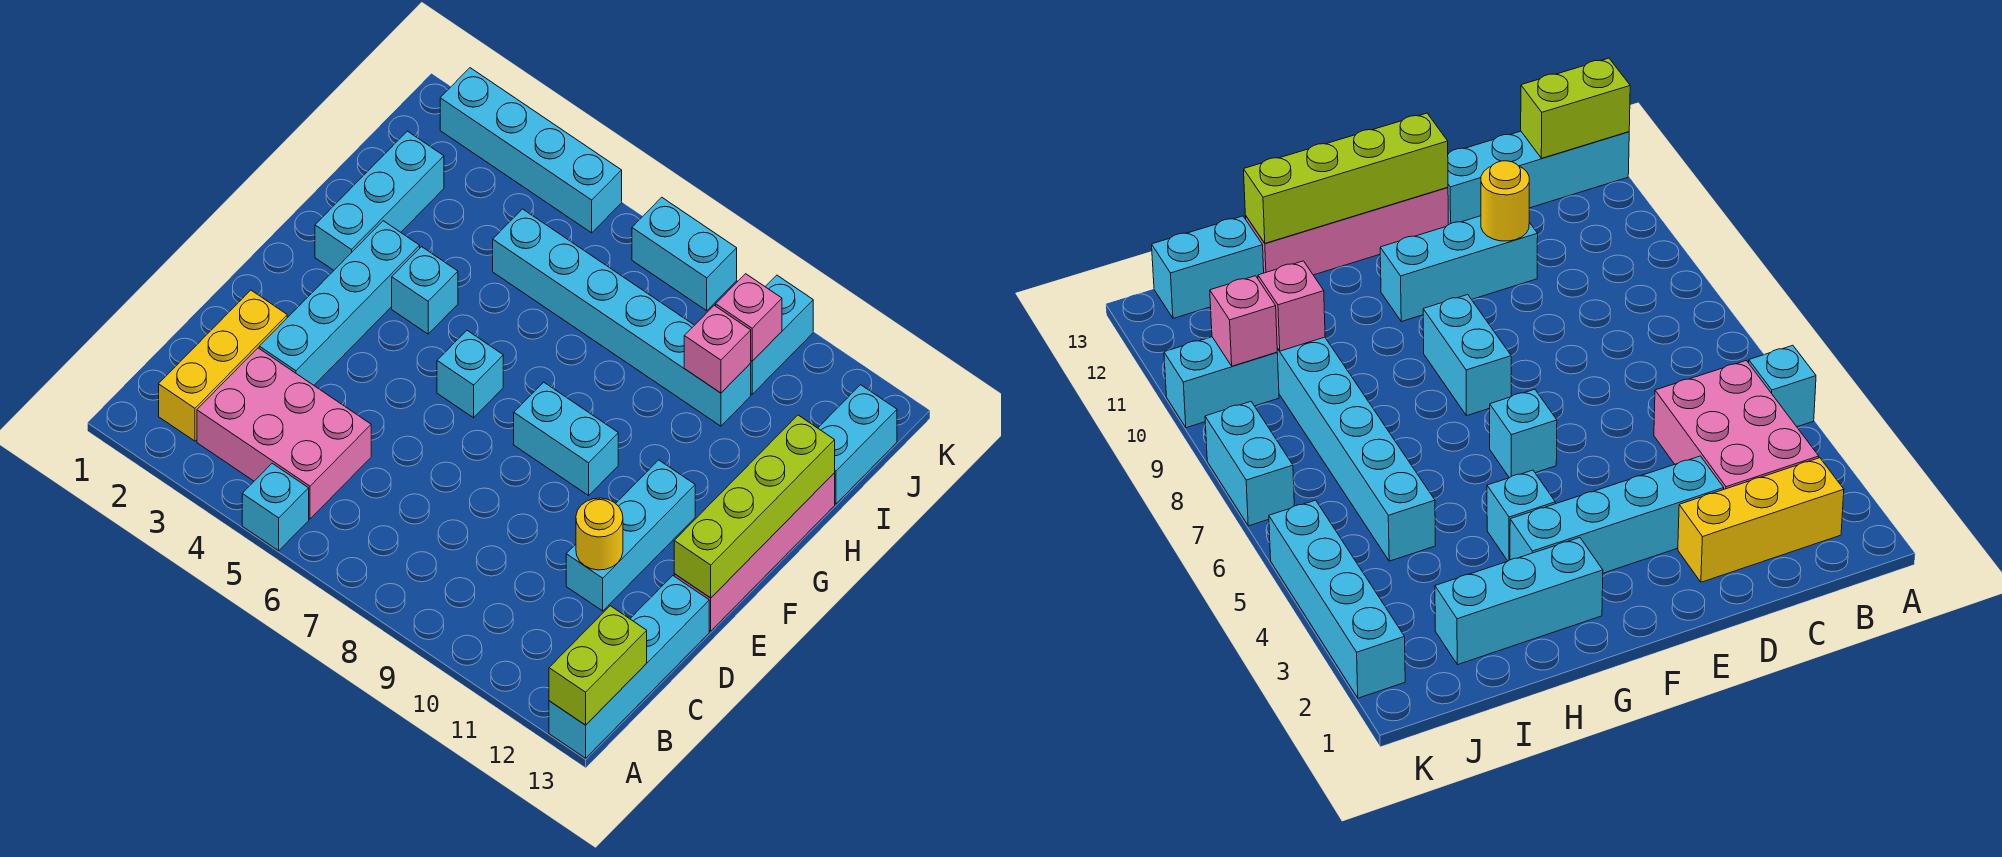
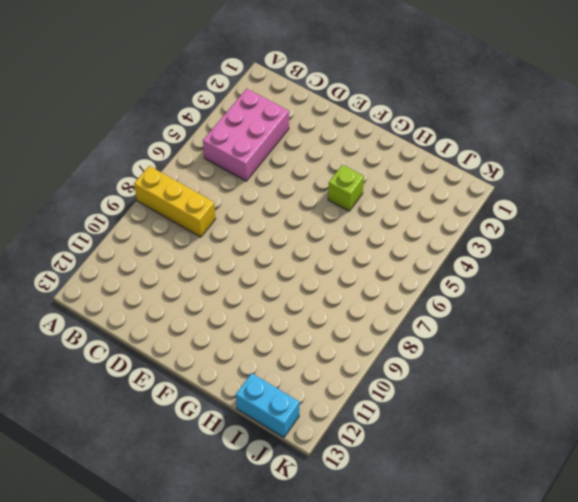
yellow brick A8:C8 level 1 -> yellow brick B2:D2 level 1
lime brick G4 level 1 -> cyan brick G4 level 1
none -> cyan brick A5 level 1
none -> cyan brick A13:D13 level 1
none -> cyan brick D3:G3 level 1

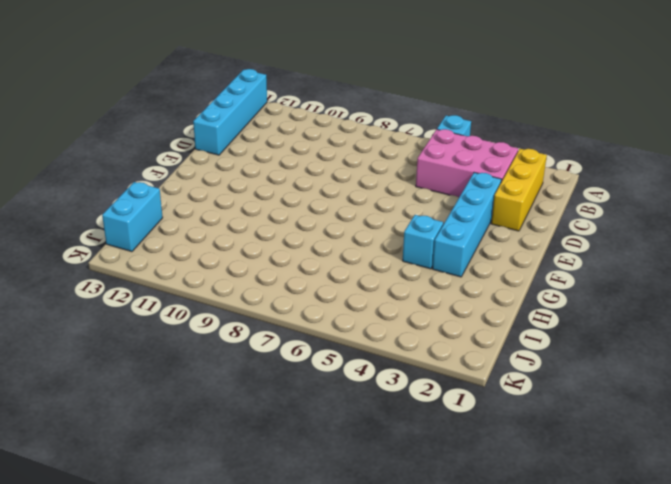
none -> cyan brick D11:F11 level 1
none -> pink brick E13:H13 level 1
none -> cyan brick F6 level 1

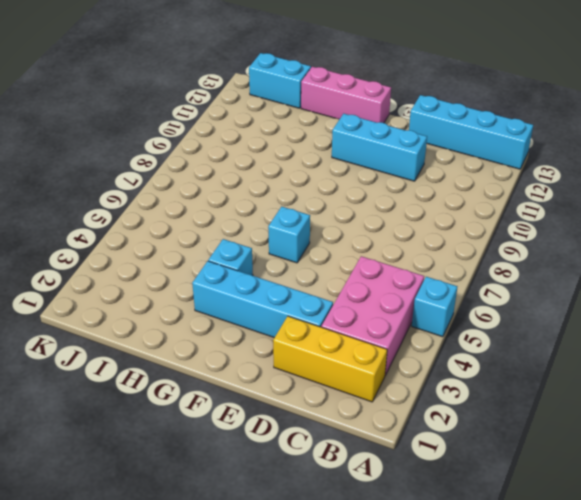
pink brick F13:H13 level 1 -> pink brick E13:H13 level 1
none -> cyan brick F8:F9 level 1
none -> cyan brick G2:I2 level 1
none -> cyan brick I5:I10 level 1

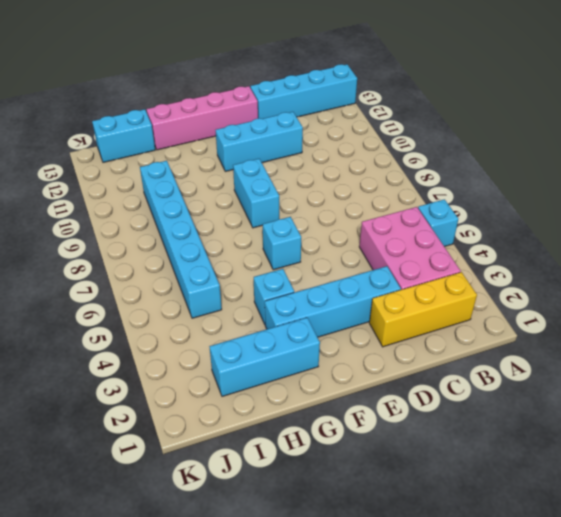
none -> cyan brick J10:K10 level 1
none -> cyan brick K2:K5 level 1
none -> cyan brick K7:K8 level 1

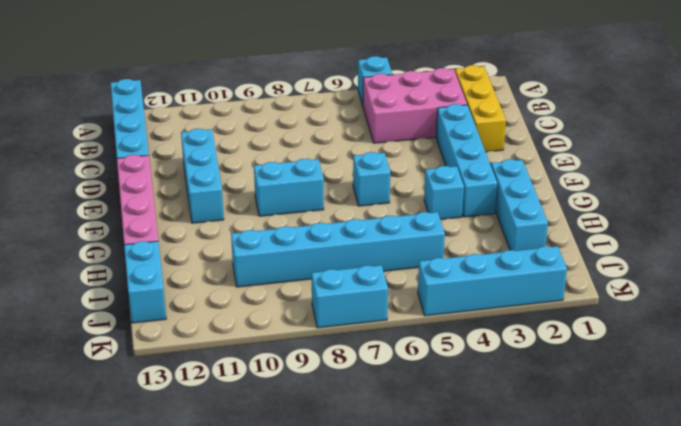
none -> cyan brick J10:K10 level 1
none -> lime brick A13:B13 level 2
none -> yellow round brick D11 level 2

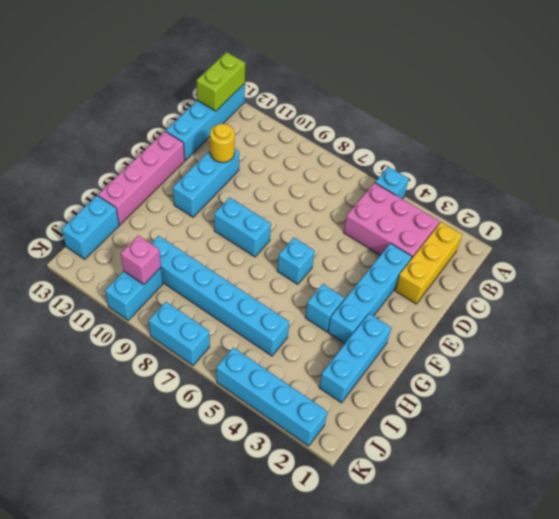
none -> lime brick E13:H13 level 2
none -> pink brick I10 level 2

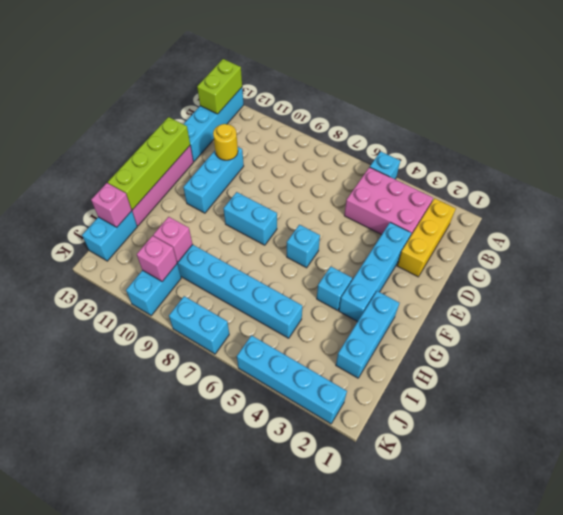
pink brick I13 level 2 -> none

